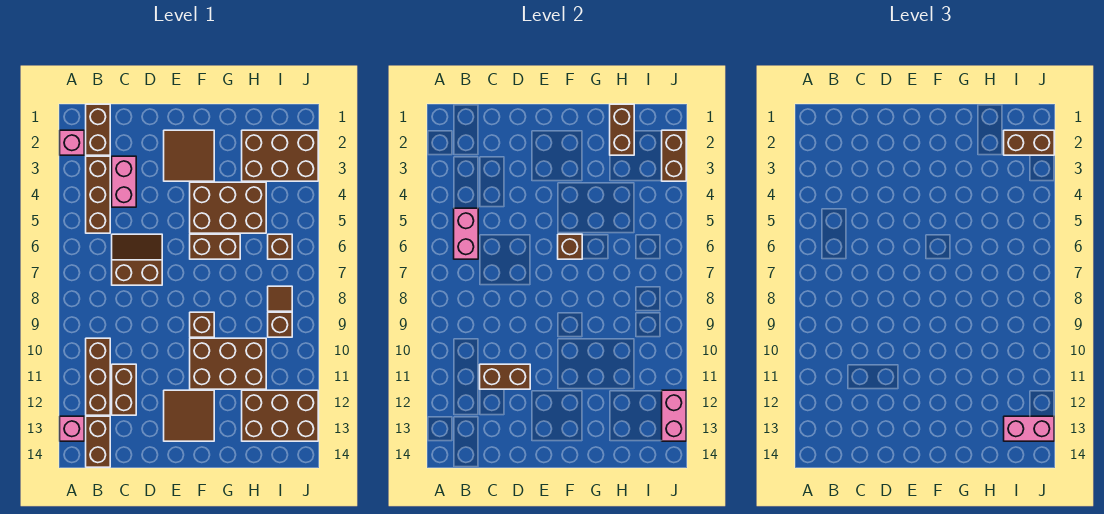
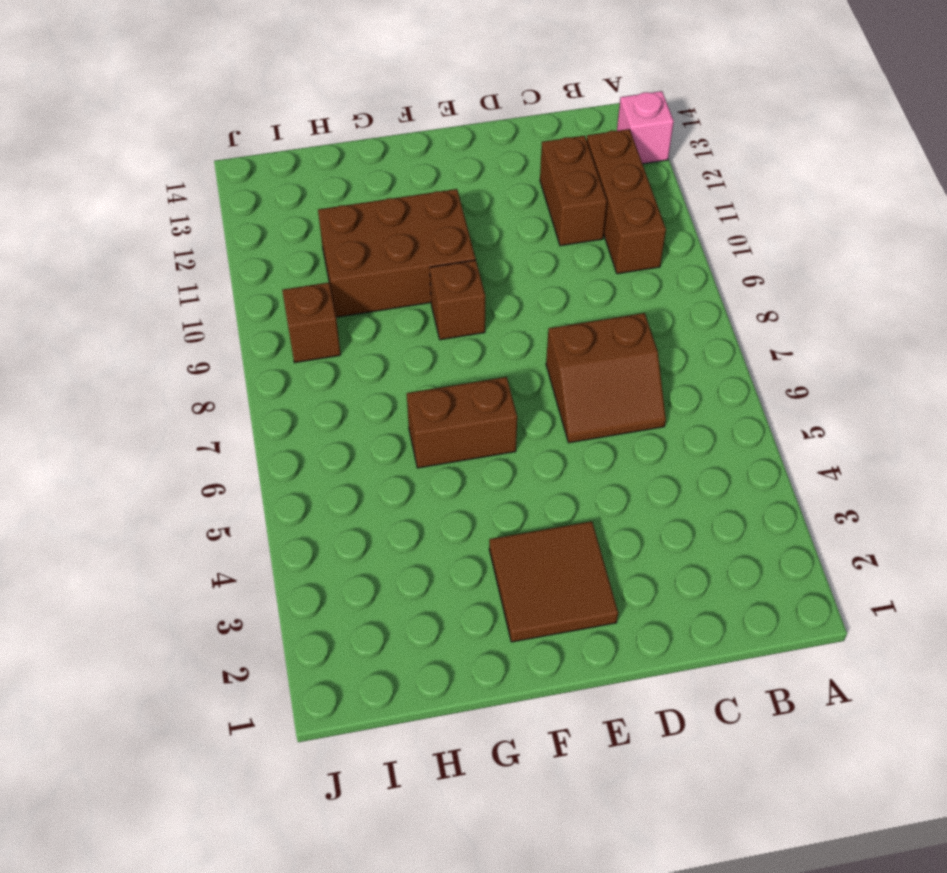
none -> pink brick A2 level 1
none -> brown brick B1:B2 level 1
none -> brown brick B3:B5 level 1

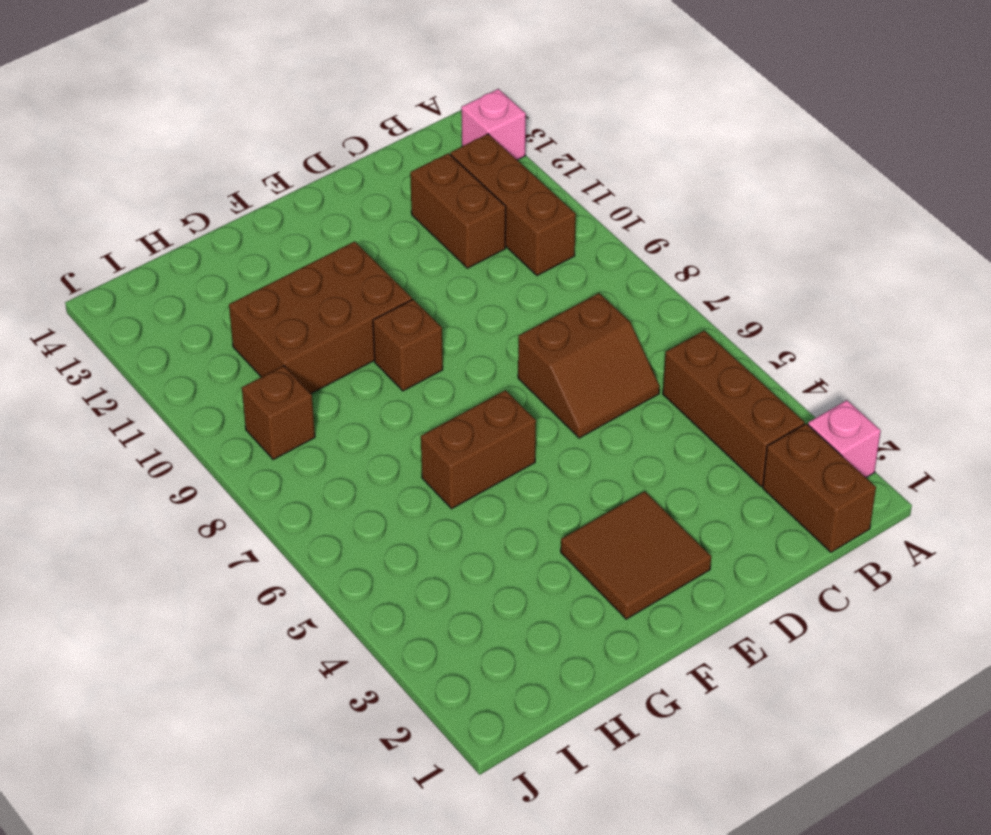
none -> brown brick B13:B14 level 1
none -> pink brick C3:C4 level 1
none -> brown tile E12:F13 level 1

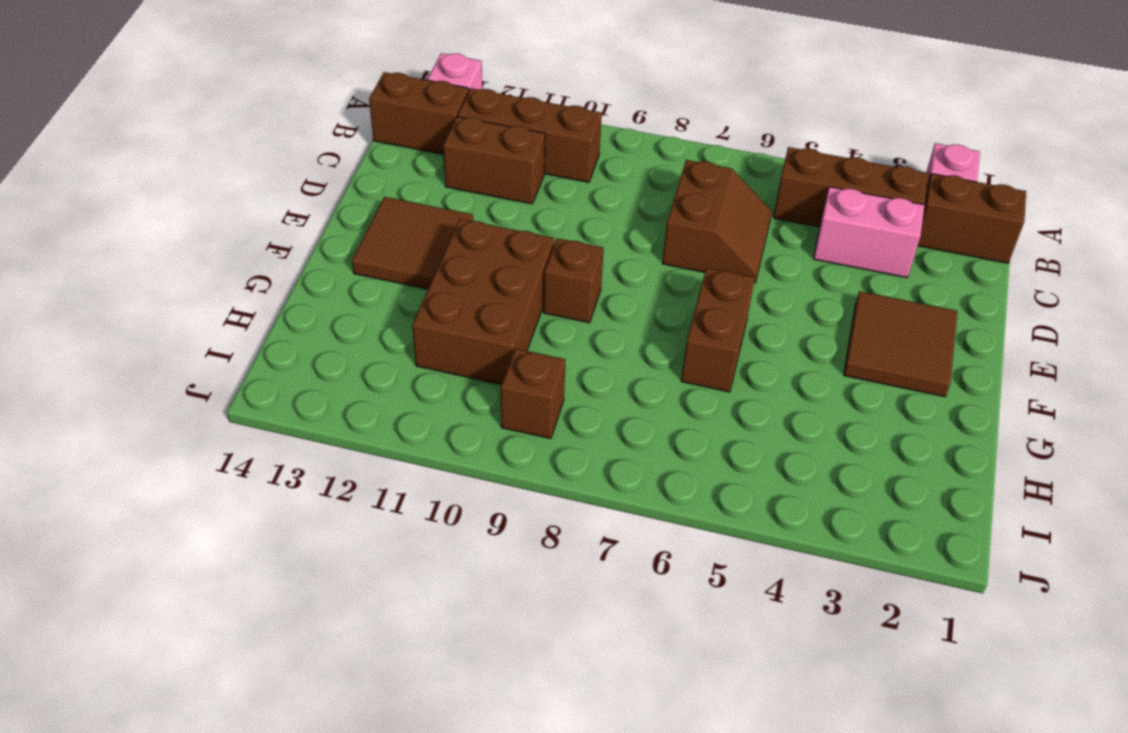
none -> brown brick F4:H5 level 1
none -> brown brick H2:J3 level 1
none -> brown brick H12:J13 level 1

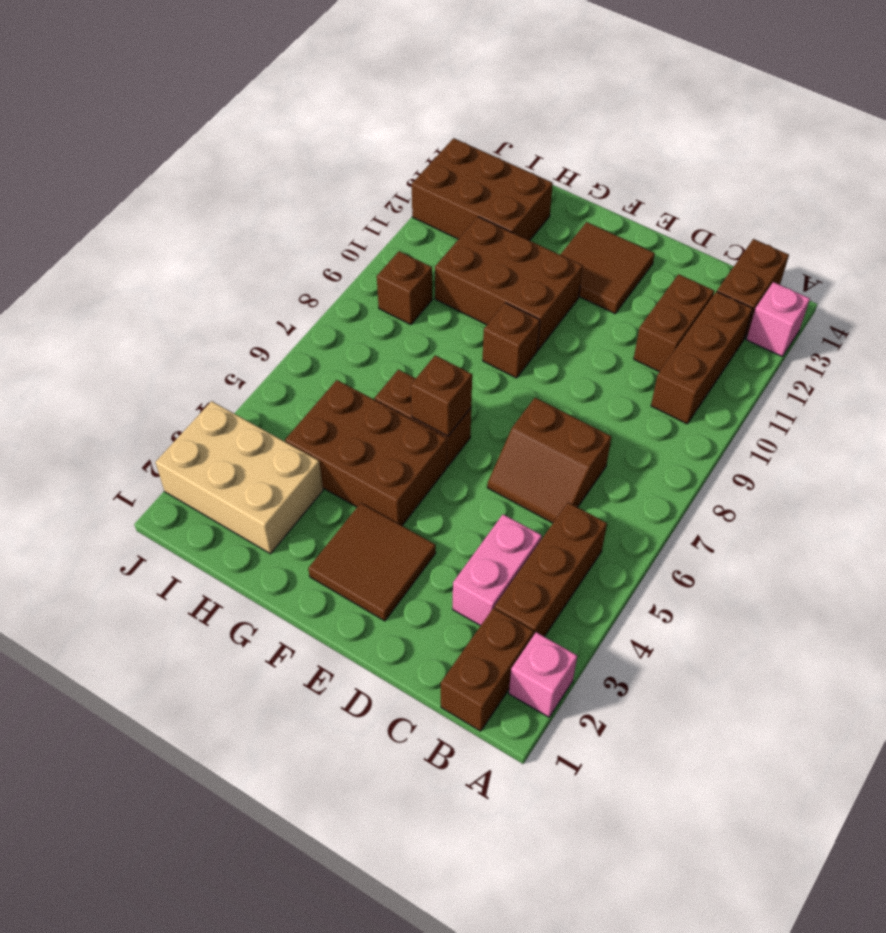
tan brick H2:J3 level 1 -> brown brick H2:J3 level 1
none -> brown brick I6 level 1
none -> brown tile I8 level 1
none -> pink brick B5:B6 level 2

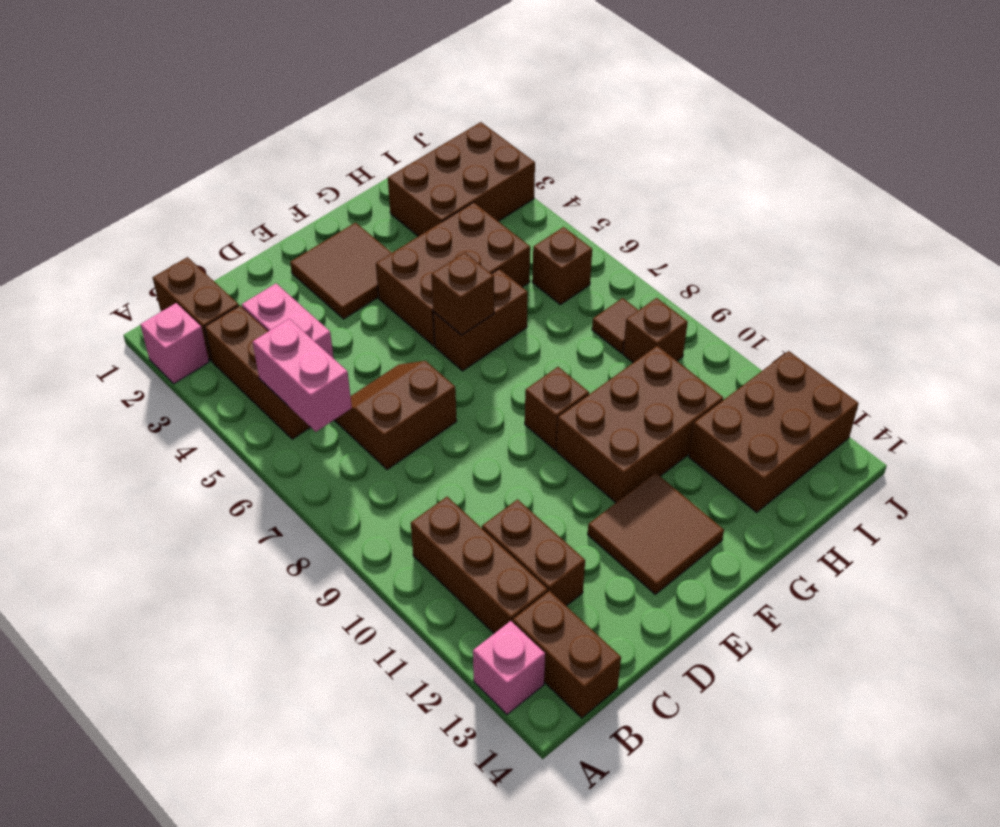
none -> brown brick C11:D11 level 2
none -> brown brick H1:H2 level 2
none -> brown brick J2:J3 level 2

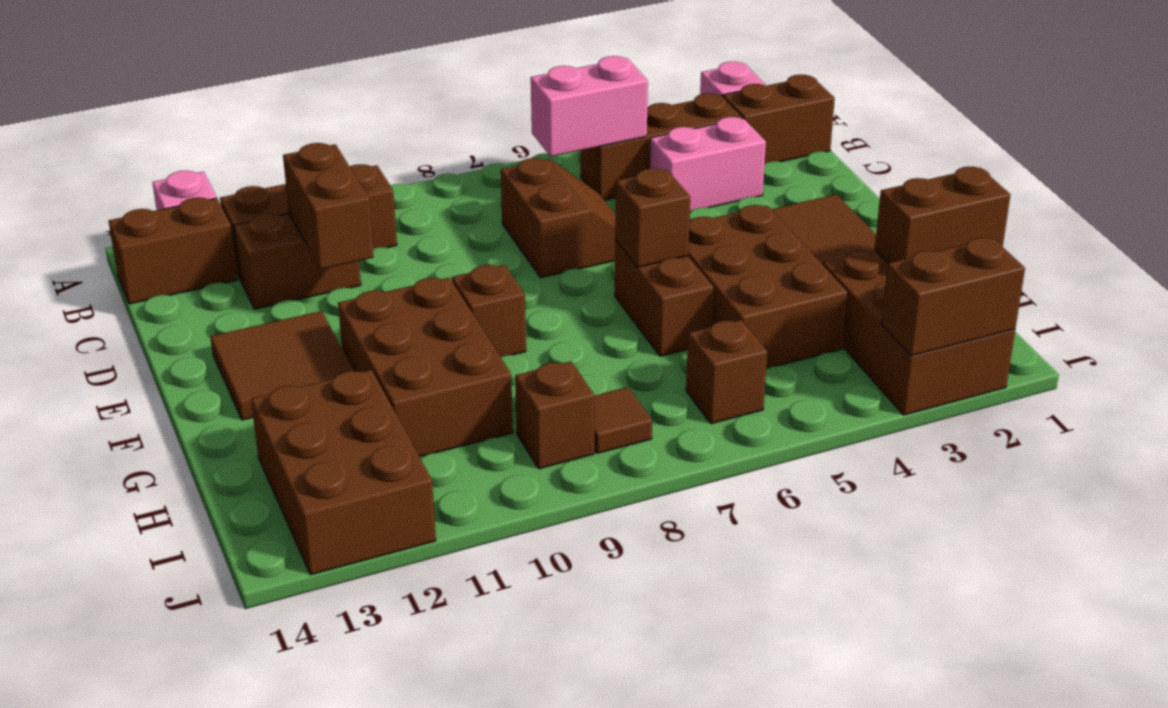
none -> pink brick J12:J13 level 2
none -> brown brick I2:J2 level 3
none -> pink brick I13:J13 level 3

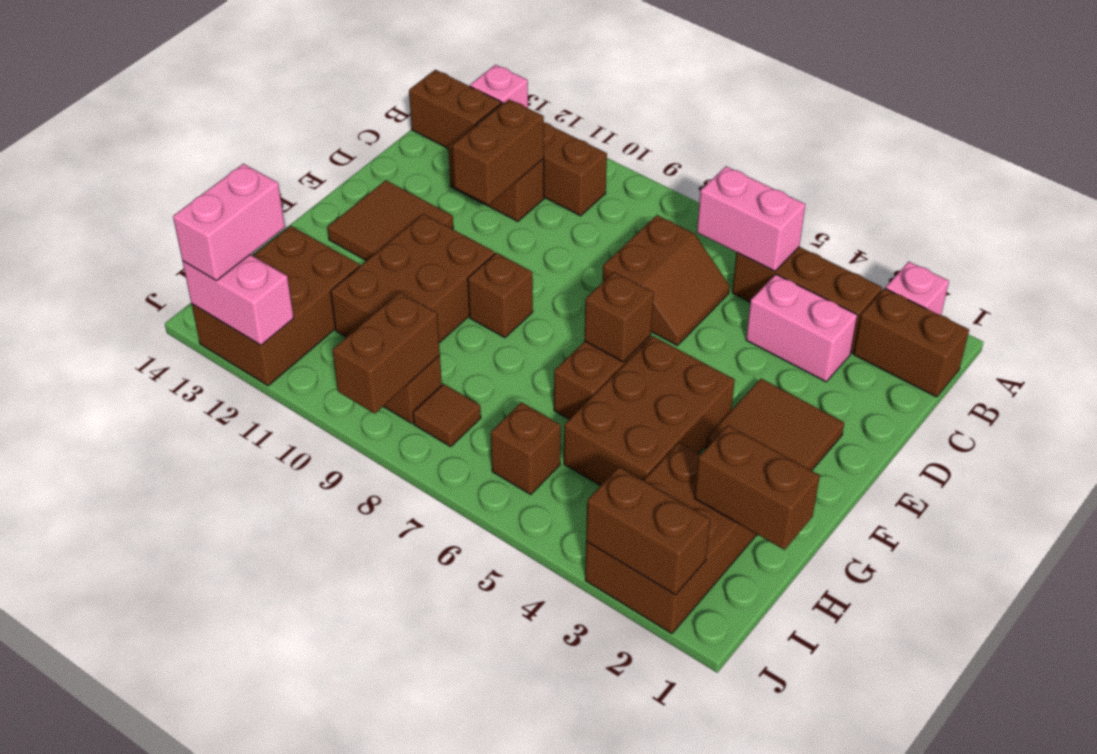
brown brick I9:J9 level 2 -> brown brick I2:J2 level 3

